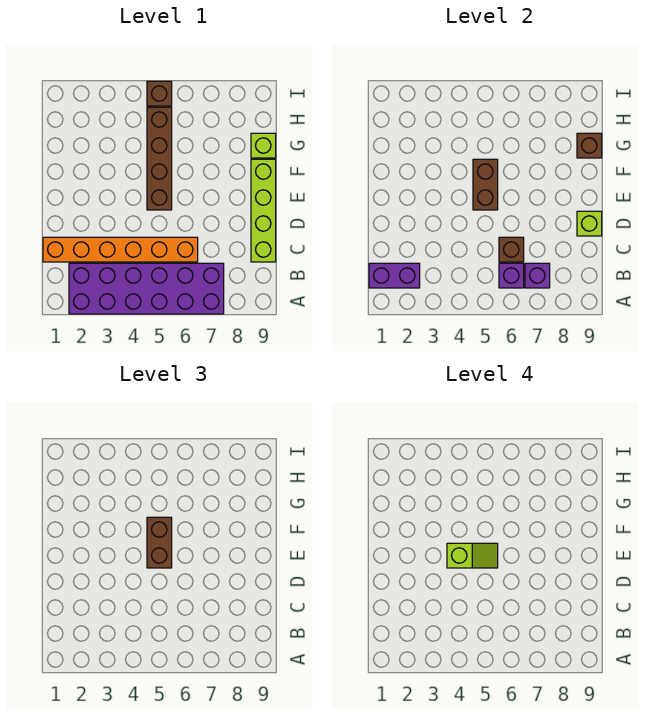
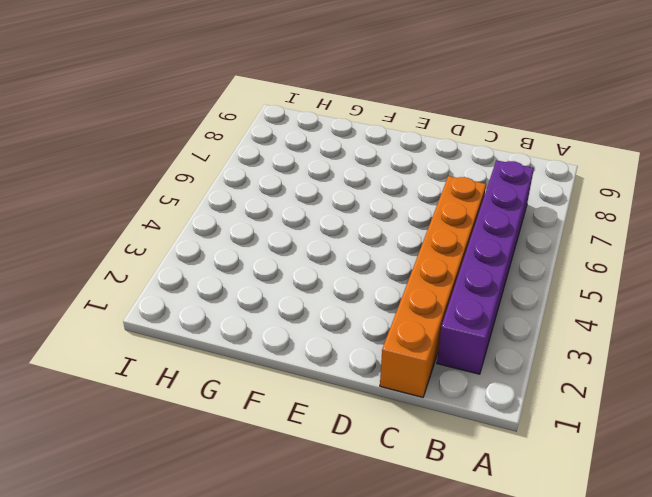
purple brick B2:B7 level 1 -> purple brick A2:B7 level 1
none -> lime brick C9:F9 level 1
none -> brown brick E5:H5 level 1
none -> lime brick G9 level 1

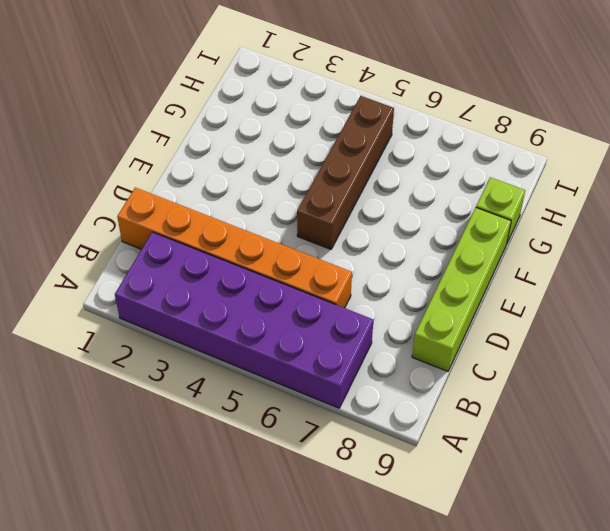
none -> brown brick I5 level 1
none -> purple brick B1:B2 level 2
none -> purple brick B6 level 2

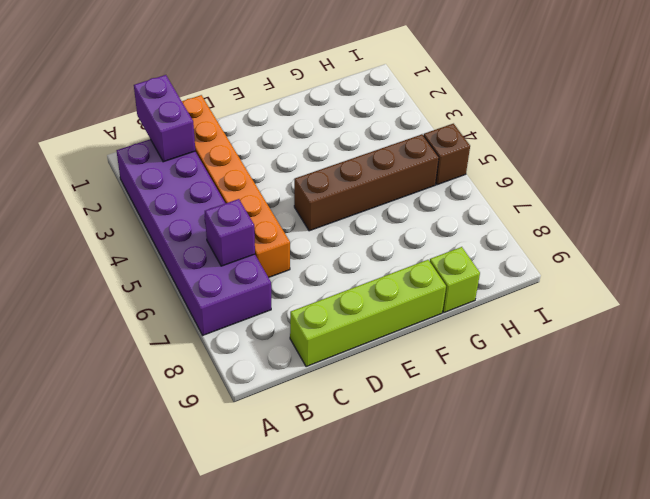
none -> purple brick B7 level 2
none -> brown brick C6 level 2
none -> lime brick D9 level 2

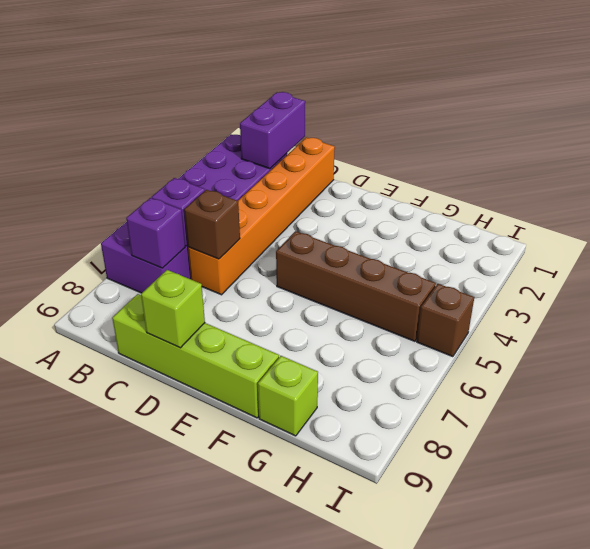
none -> brown brick E5:F5 level 2
none -> brown brick G9 level 2
none -> brown brick E5:F5 level 3

